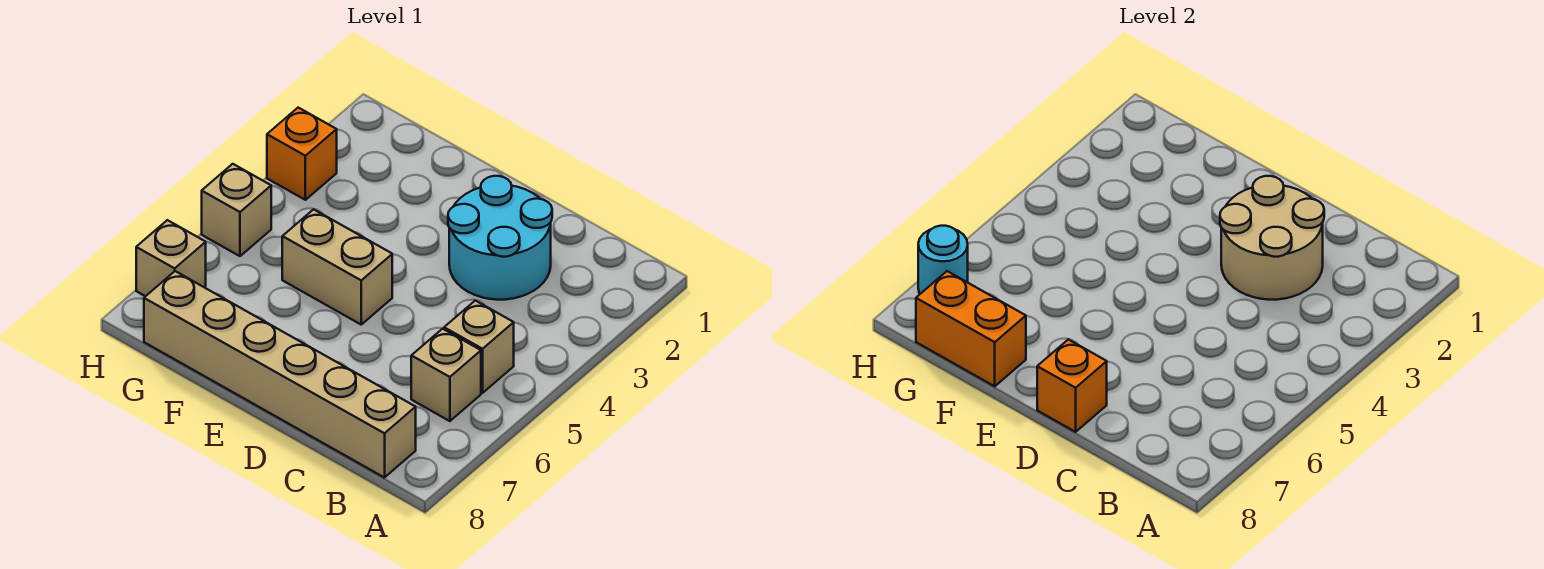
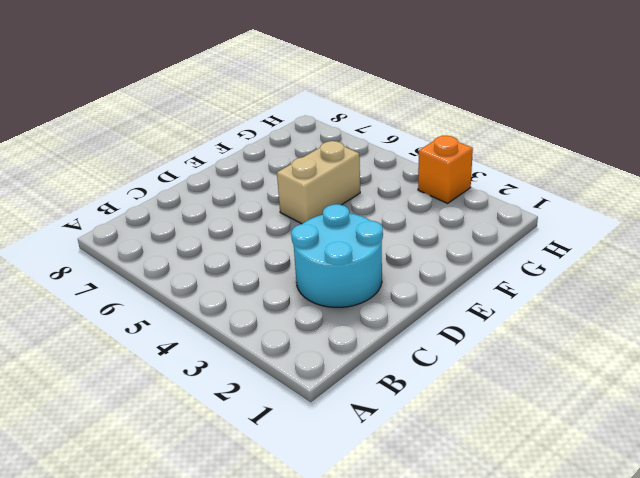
none -> tan brick B5 level 1
none -> tan brick B6 level 1
none -> tan brick B8:G8 level 1

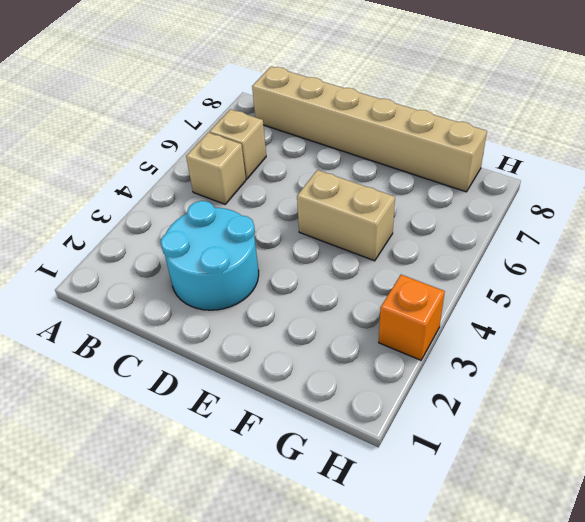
none -> tan brick H5 level 1
none -> tan brick H7 level 1
none -> tan round brick C2:D3 level 2

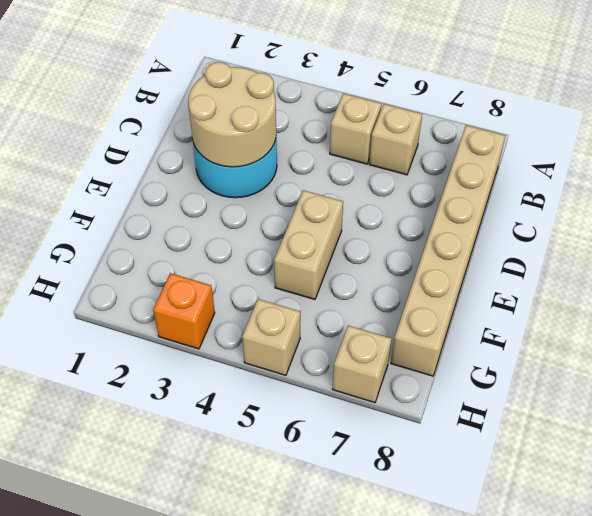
none -> orange brick D8 level 2
none -> orange brick F8:G8 level 2
none -> cyan round brick H7 level 2

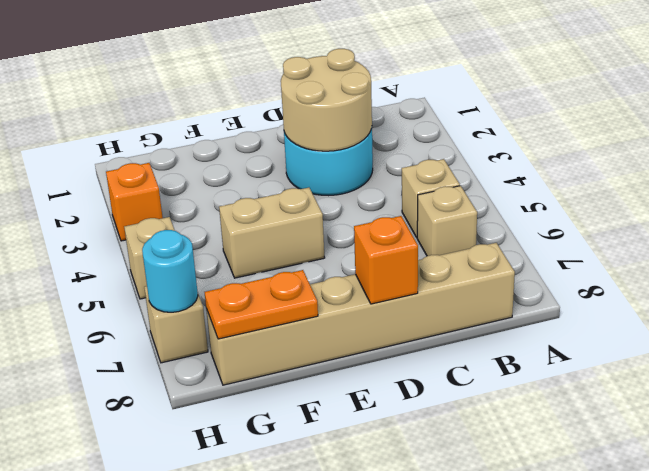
orange plate F8:G8 level 2 -> orange brick F8:G8 level 2

